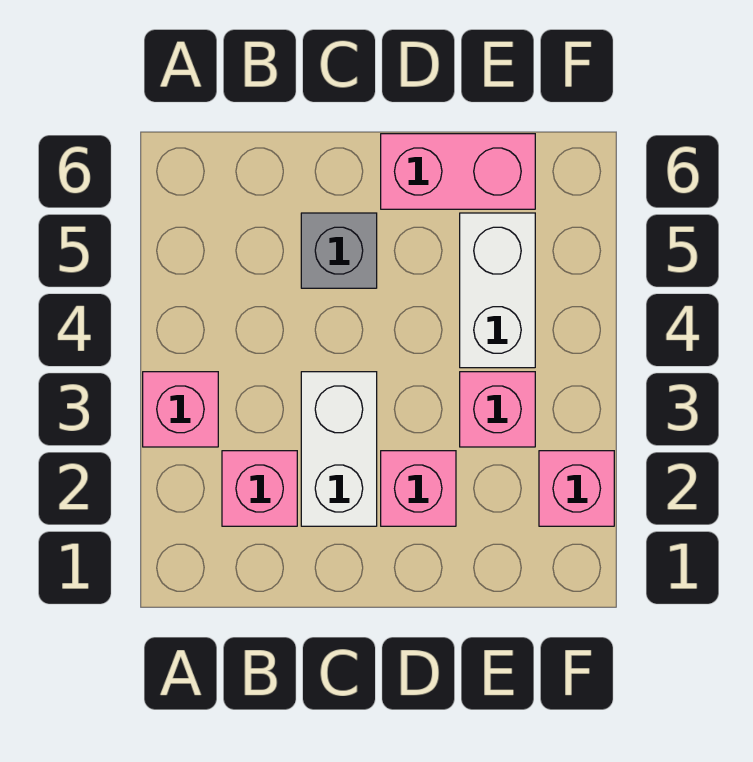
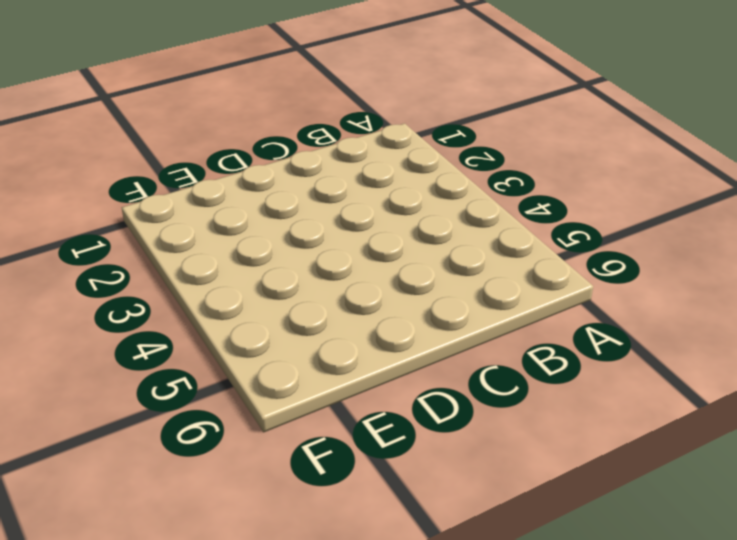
none -> pink brick A3 level 1
none -> pink brick B2 level 1

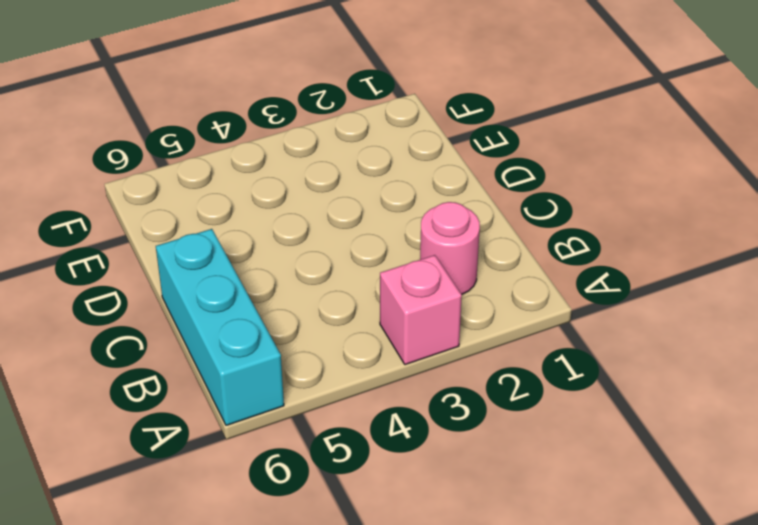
cyan brick A6:C6 level 1 -> none
pink round brick B2 level 1 -> pink brick B2 level 1
none -> white brick C2:C3 level 1
none -> grey brick C5 level 1

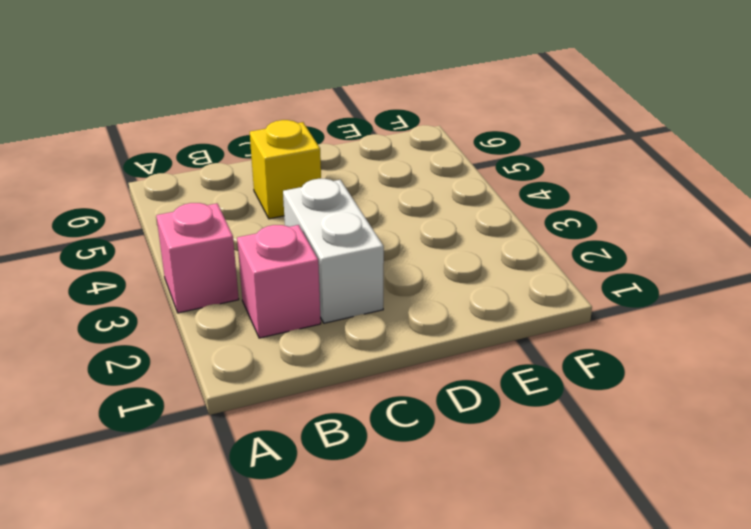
yellow brick C5 level 1 -> grey brick C5 level 1
none -> pink brick D2 level 1
none -> pink brick D6:E6 level 1

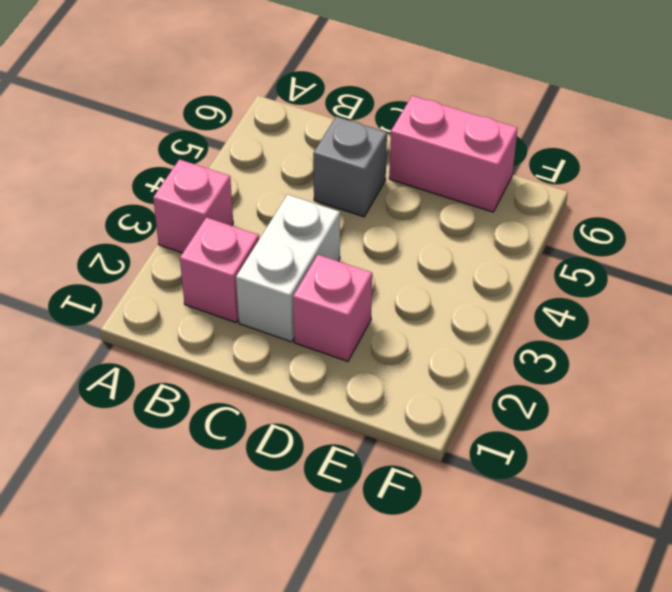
none -> pink brick E3 level 1
none -> white brick E4:E5 level 1

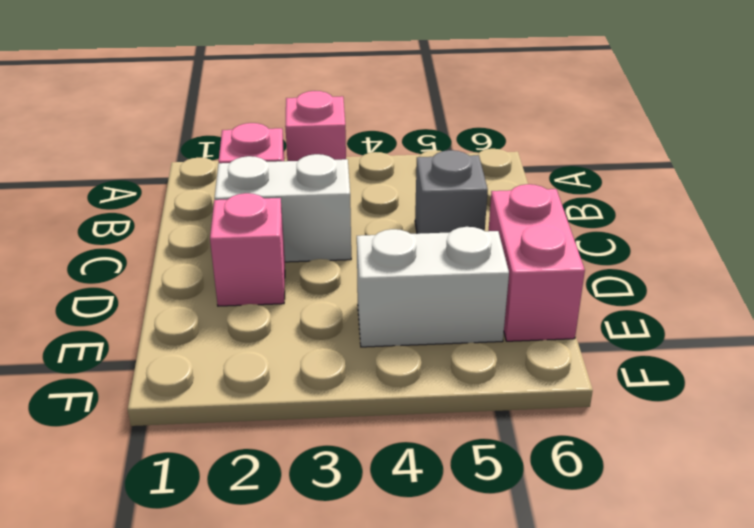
none -> pink brick E3 level 1
none -> pink brick F2 level 1

